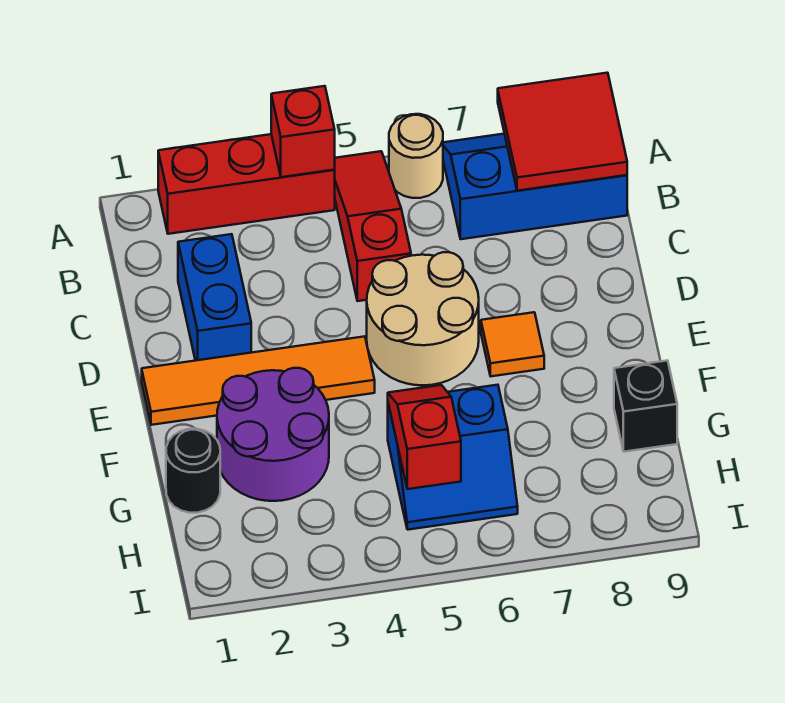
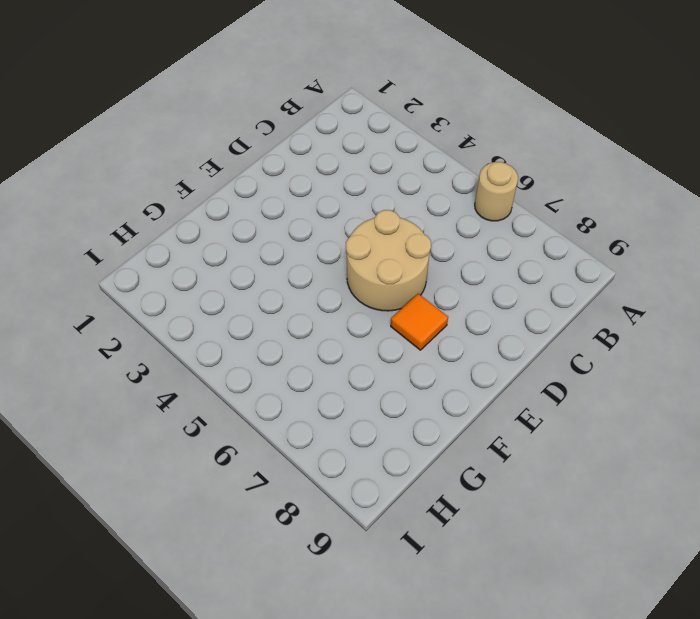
none -> red brick A2:A4 level 1
none -> red slope A5:C5 level 1 top C
none -> blue slope A7:B9 level 1 top B

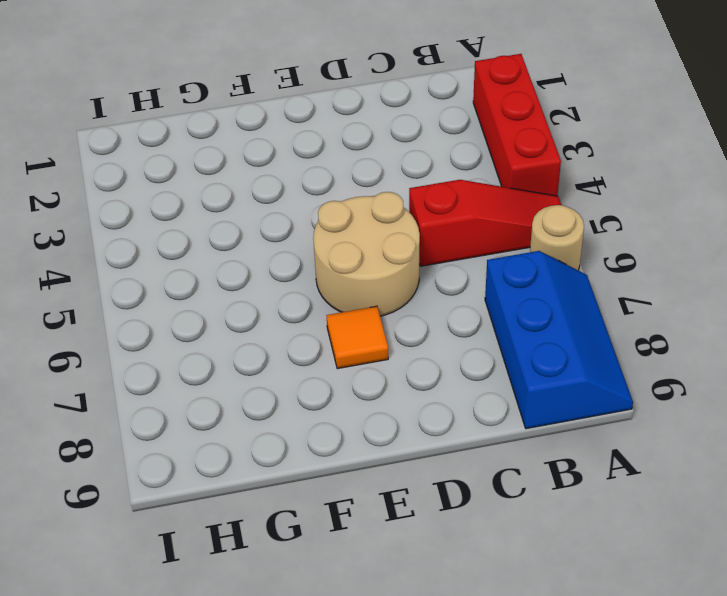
none -> blue brick C2:D2 level 1
none -> orange tile E1:E4 level 1
none -> purple round brick F2:G3 level 1

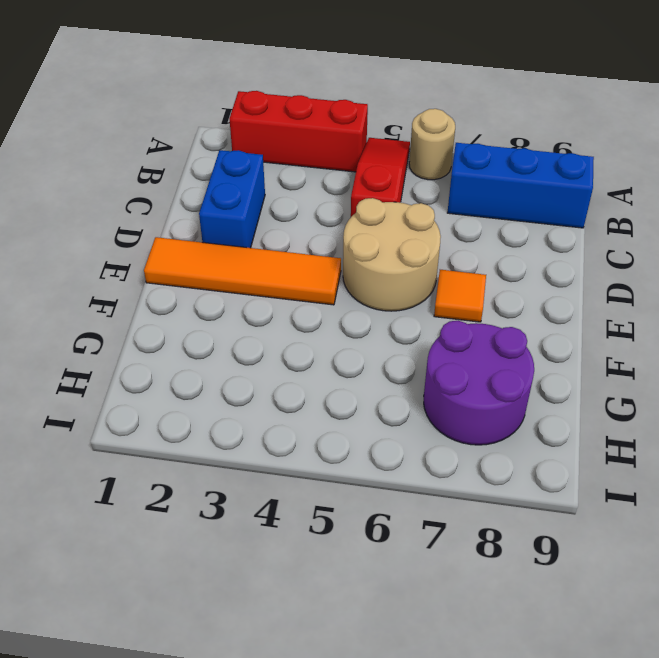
purple round brick G7:H8 level 1 -> purple round brick F2:G3 level 1
none -> black round brick G1 level 1
none -> blue slope G5:H6 level 1 top G
none -> black brick G9 level 1

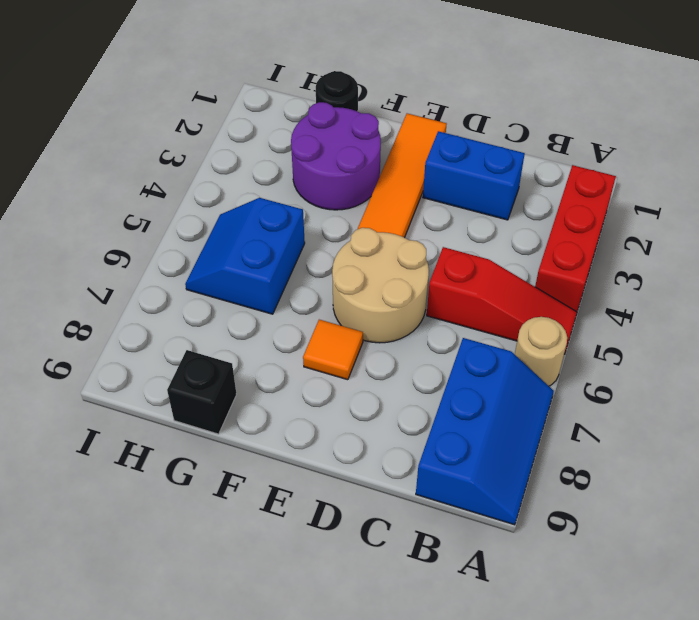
none -> red brick A4 level 2
none -> red tile A8:B9 level 2
none -> red slope G5:H5 level 2 top H

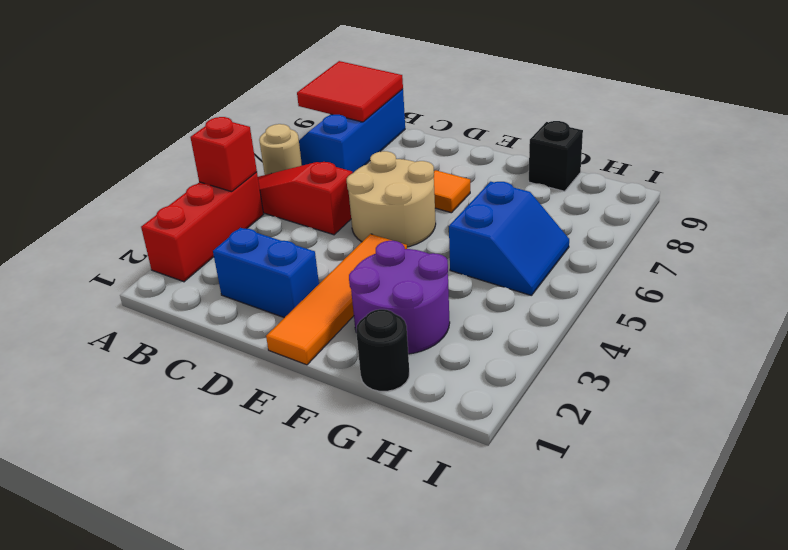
none -> red slope G5:H5 level 2 top H

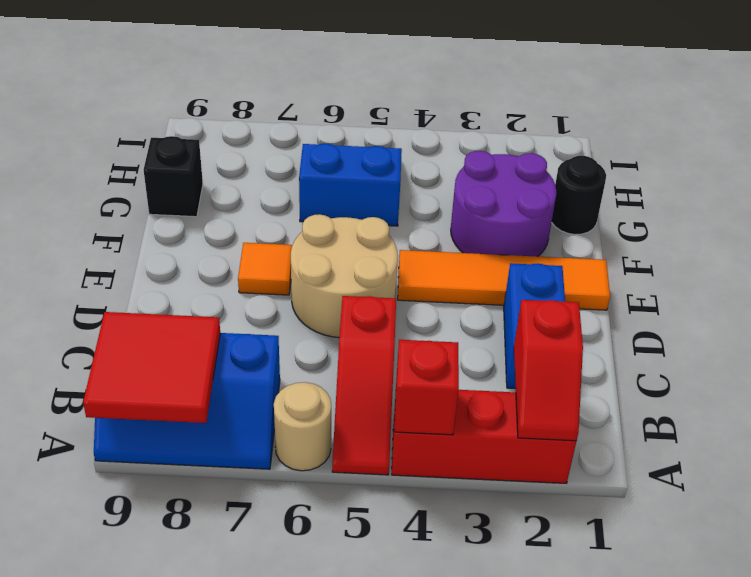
red slope A2:B2 level 2 top B -> red slope G5:H5 level 2 top H

